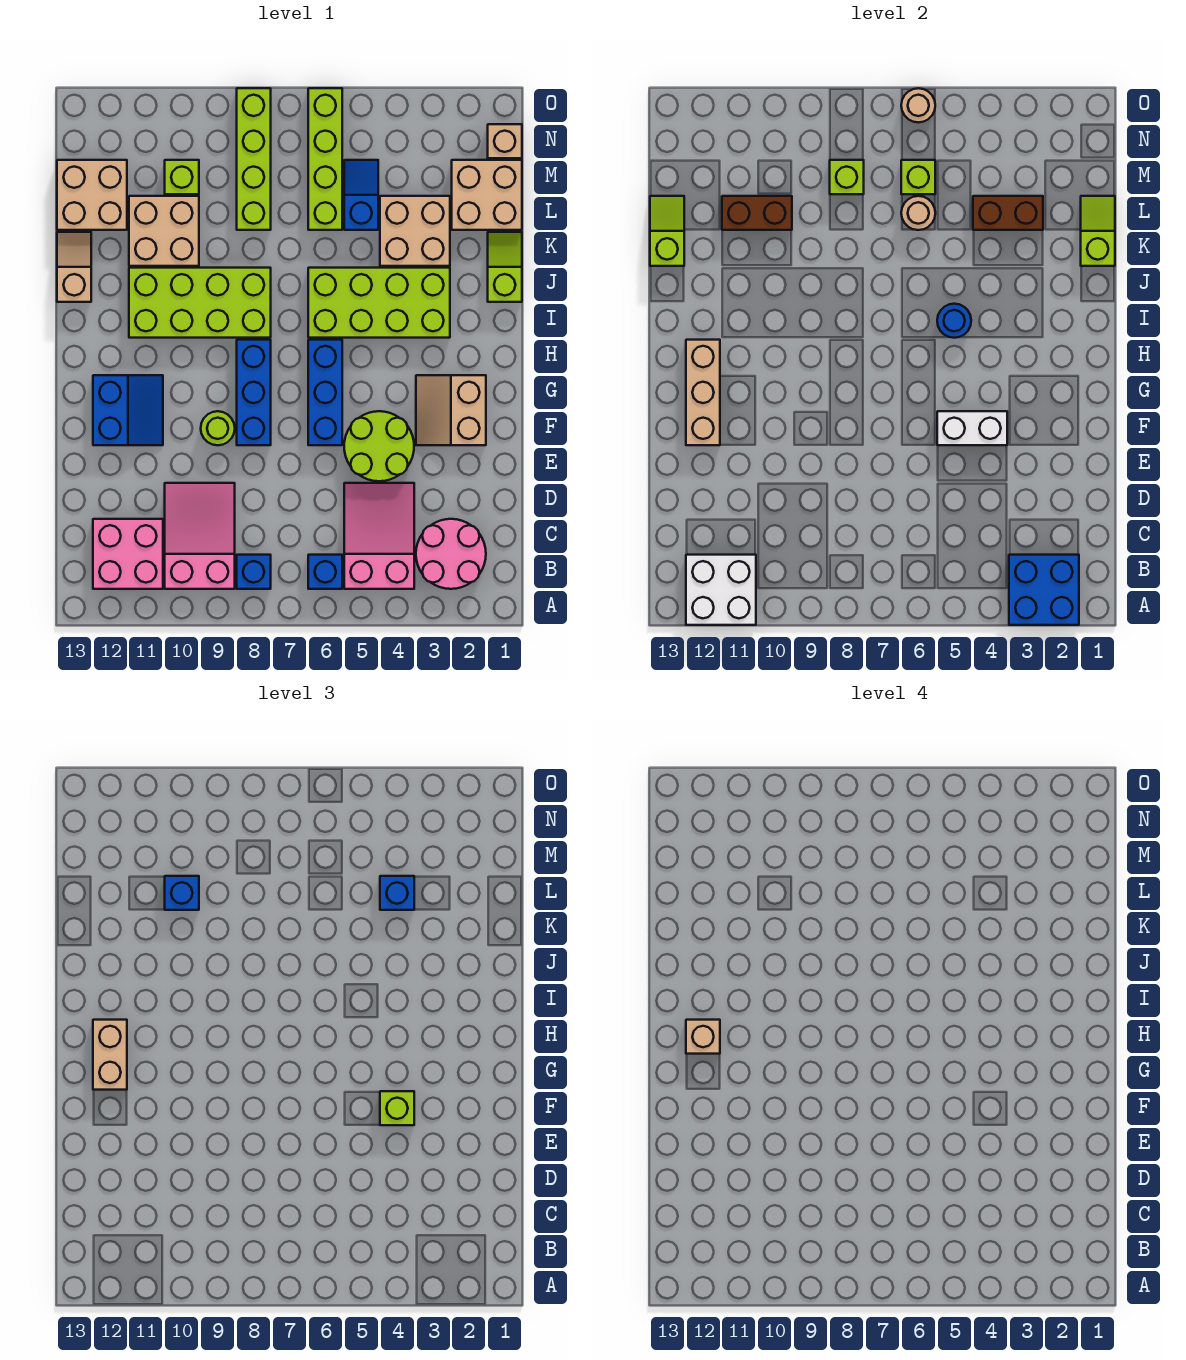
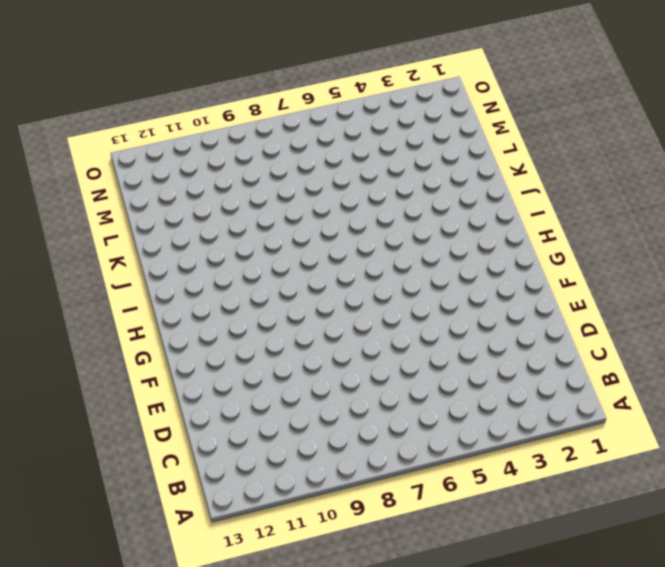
none -> pink round brick B2:C3 level 1
none -> pink slope B4:D5 level 1 top B
none -> blue brick B6 level 1
none -> blue brick B8 level 1

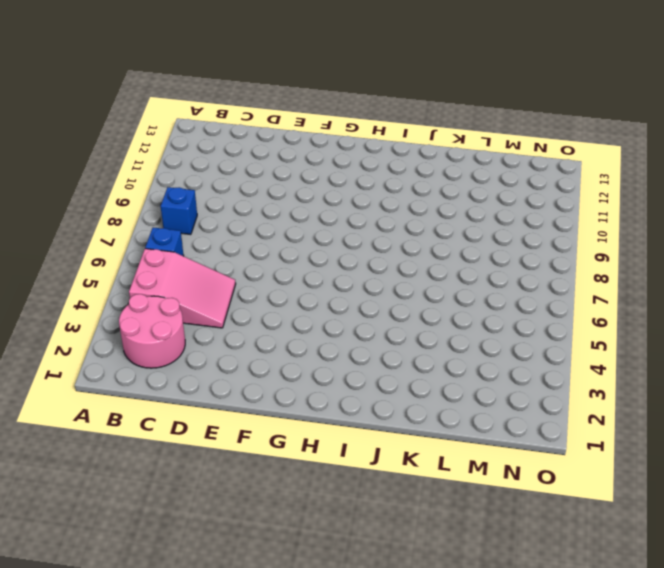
none -> pink slope B9:D10 level 1 top B
none -> pink brick B11:C12 level 1
none -> lime round brick E4:F5 level 1
none -> tan slope F2:G3 level 1 top 2

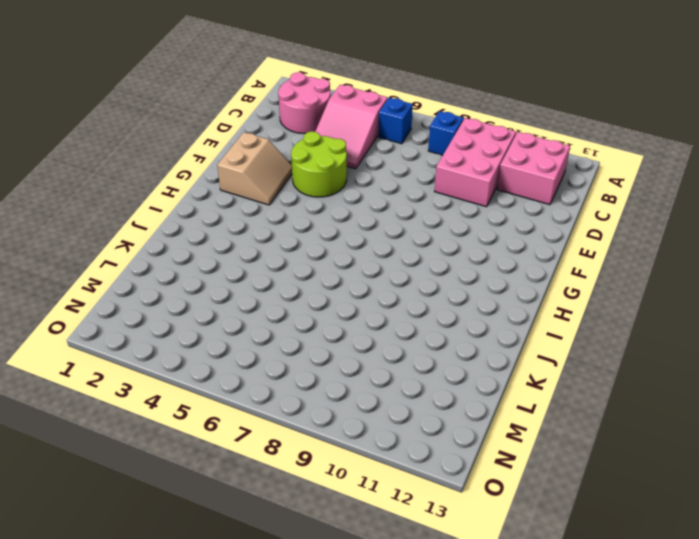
pink brick B9:D10 level 1 -> pink slope B9:D10 level 1 top B
none -> blue brick F6:H6 level 1
none -> blue brick F8:H8 level 1
none -> lime round brick F9 level 1
none -> blue slope F11:G12 level 1 top 12

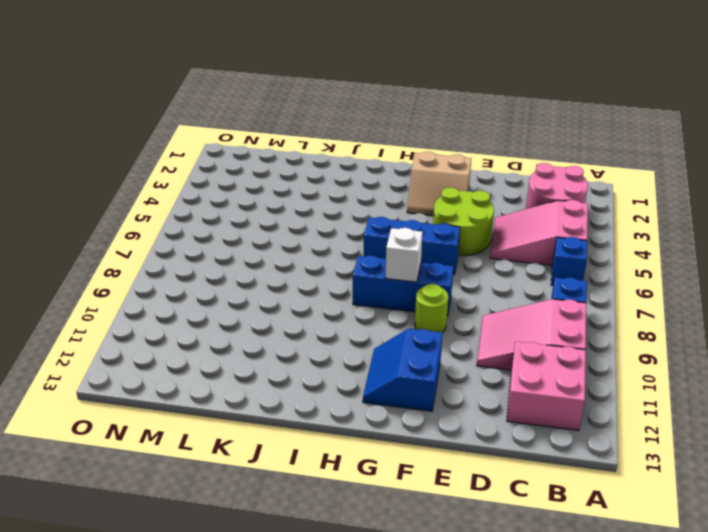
blue slope F11:G12 level 1 top F -> blue slope F11:G12 level 1 top 12
white brick G8 level 2 -> none
none -> lime brick I3:J6 level 1
none -> lime brick I8:J11 level 1
none -> lime slope J1:K1 level 1 top J
none -> tan slope J13:K13 level 1 top J

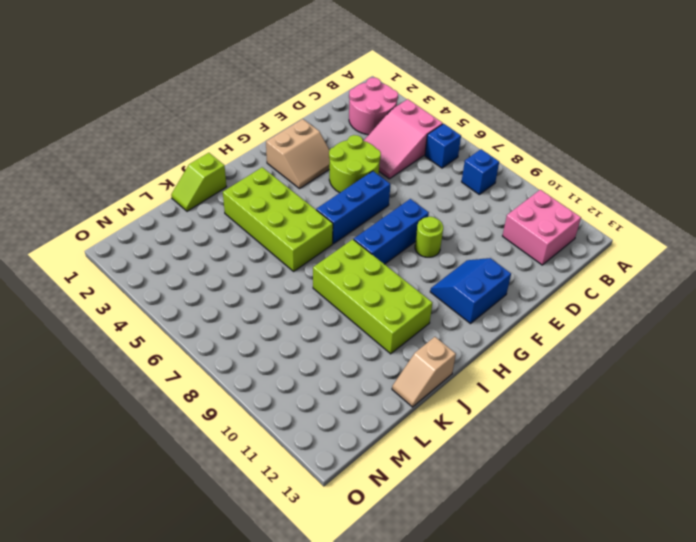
none -> pink slope B9:D10 level 1 top B
none -> tan brick K3:L4 level 1
none -> tan brick K10:L11 level 1
none -> tan brick L1:M2 level 1

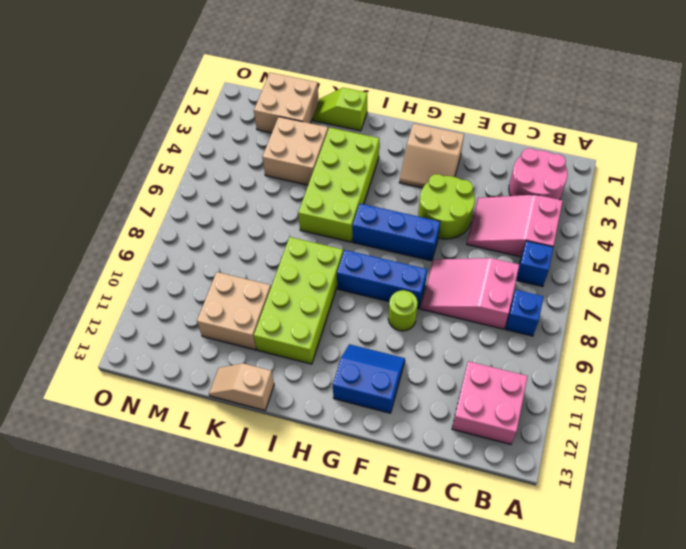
pink slope C7:E8 level 1 top C -> pink slope B9:D10 level 1 top B
none -> blue slope L5:M5 level 1 top L
none -> lime brick L6:O6 level 1
none -> lime brick L8:O8 level 1
none -> tan brick L12:M13 level 1

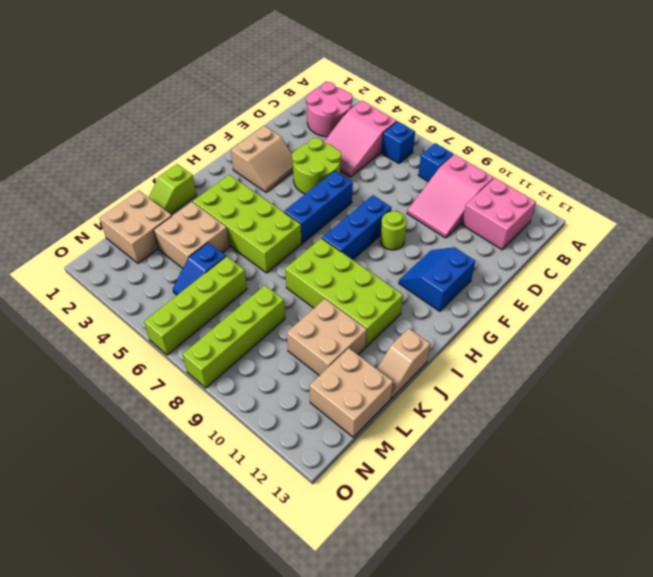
none -> lime brick M10 level 1
none -> tan brick N1 level 1
none -> blue brick A2:B3 level 2
none -> white brick A11:B12 level 2

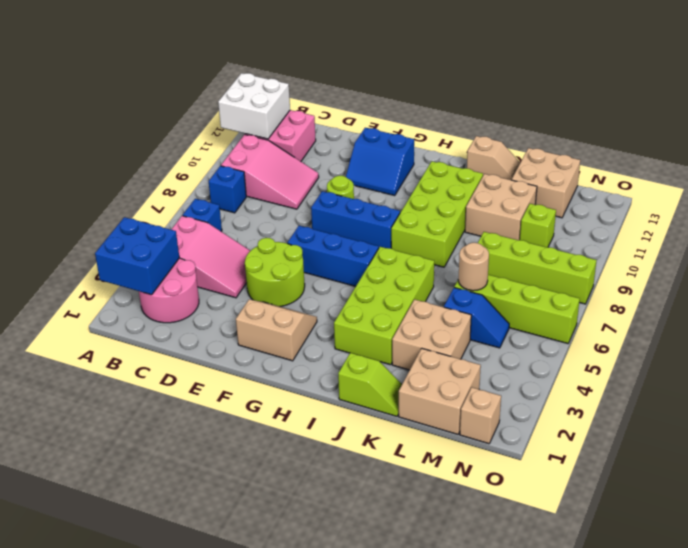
none -> white brick F4:F5 level 2
none -> tan brick F12:H12 level 2
none -> blue round brick I5 level 2
none -> lime slope K1:L1 level 2 top K

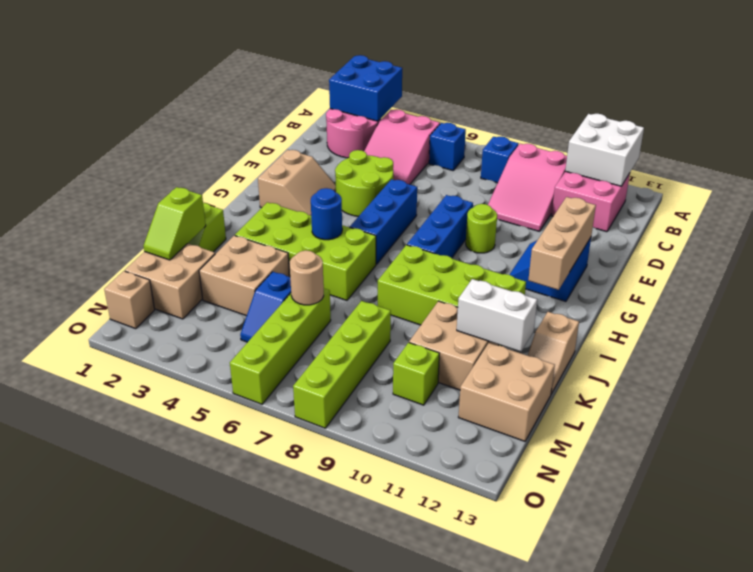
white brick K11:K12 level 2 -> white brick F4:F5 level 2
none -> lime slope K13:L13 level 2 top K
none -> brown brick L3:L4 level 2
none -> brown brick L10:L11 level 2
none -> lime brick M6 level 2

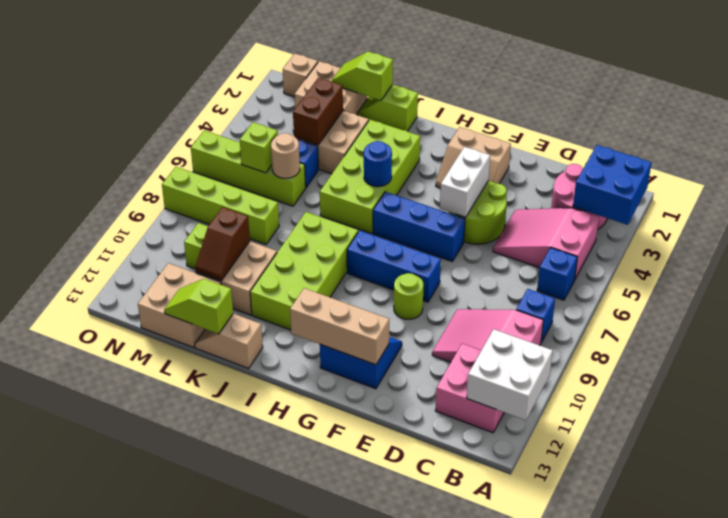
brown slope L10:L11 level 2 top 10 -> brown brick L10:L11 level 2
none -> lime brick M8 level 2
none -> tan round brick O6 level 2
none -> lime brick F4 level 3
none -> tan brick G12:H12 level 3

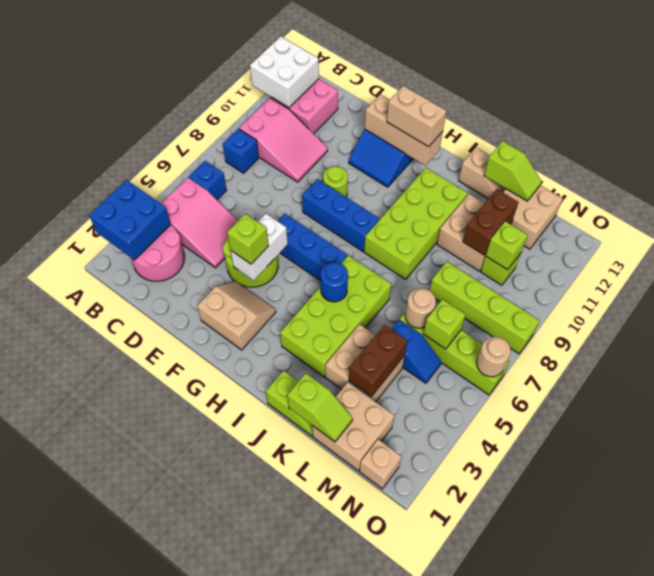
lime brick M10 level 2 -> lime brick M8 level 2
none -> blue brick L4 level 3
none -> blue brick L10 level 3
none -> tan brick H12 level 4

